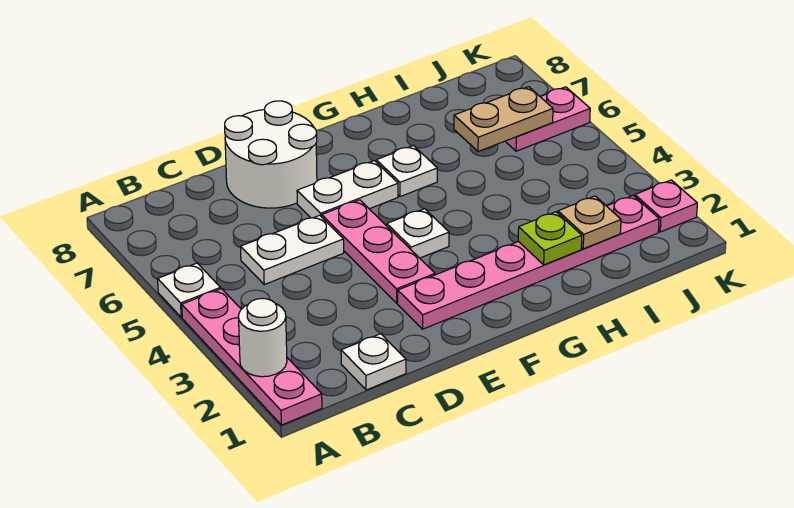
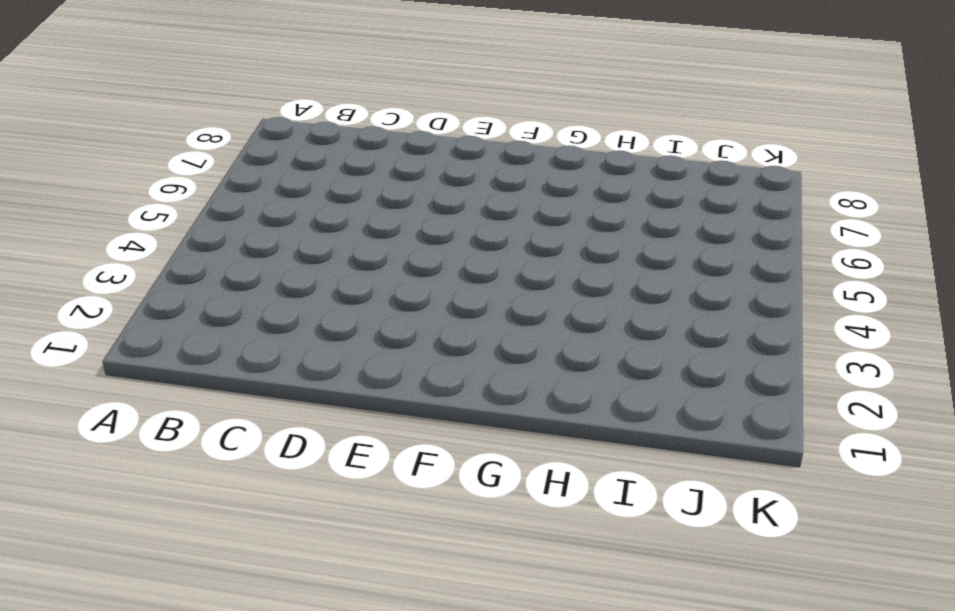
none -> pink plate A1:A4 level 1
none -> white plate A5 level 1
none -> white plate C1 level 1

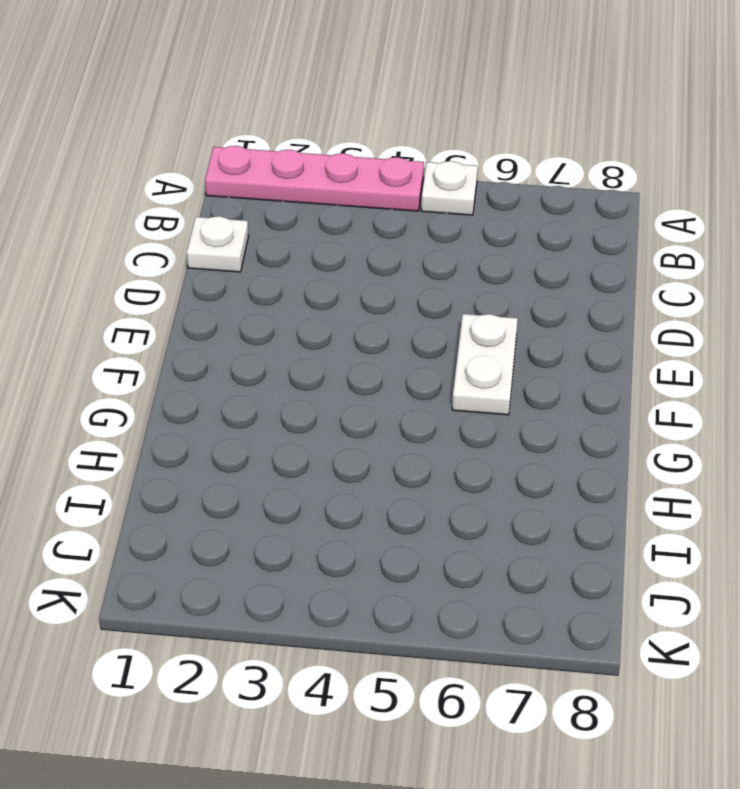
none -> white plate C5:D5 level 1
none -> white round brick D7:E8 level 1
none -> pink plate E2:J2 level 1

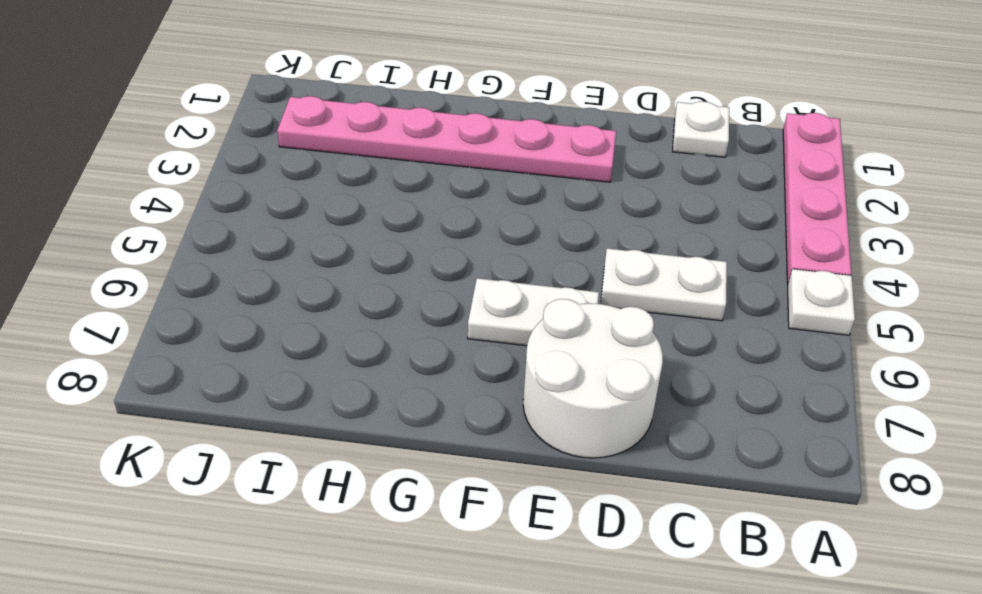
none -> pink plate E3:E5 level 1
none -> white plate F4 level 1
none -> white plate G6 level 1

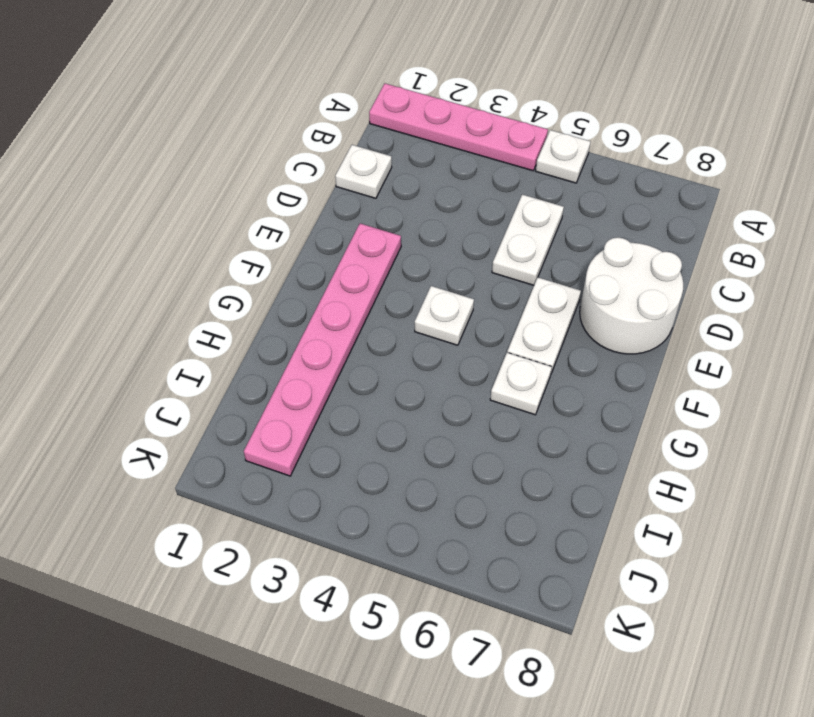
none -> pink plate E3:E5 level 1
none -> pink plate J6:K6 level 1
none -> pink plate K2 level 1

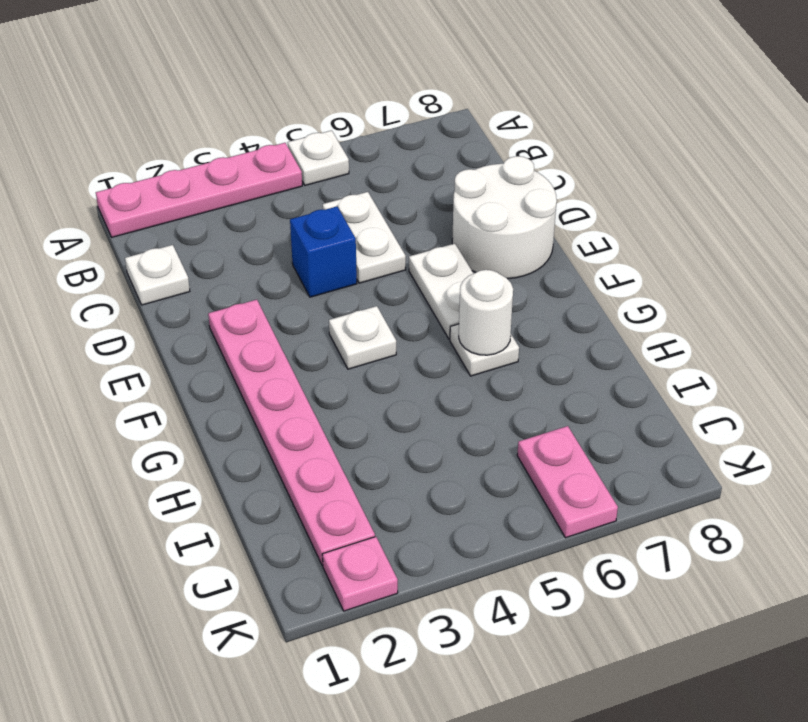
blue brick D4 level 1 -> none
white round brick G6 level 2 -> white round brick A2 level 2
none -> pink plate E3:E5 level 1
none -> lime plate H2 level 2
none -> tan plate I2 level 2

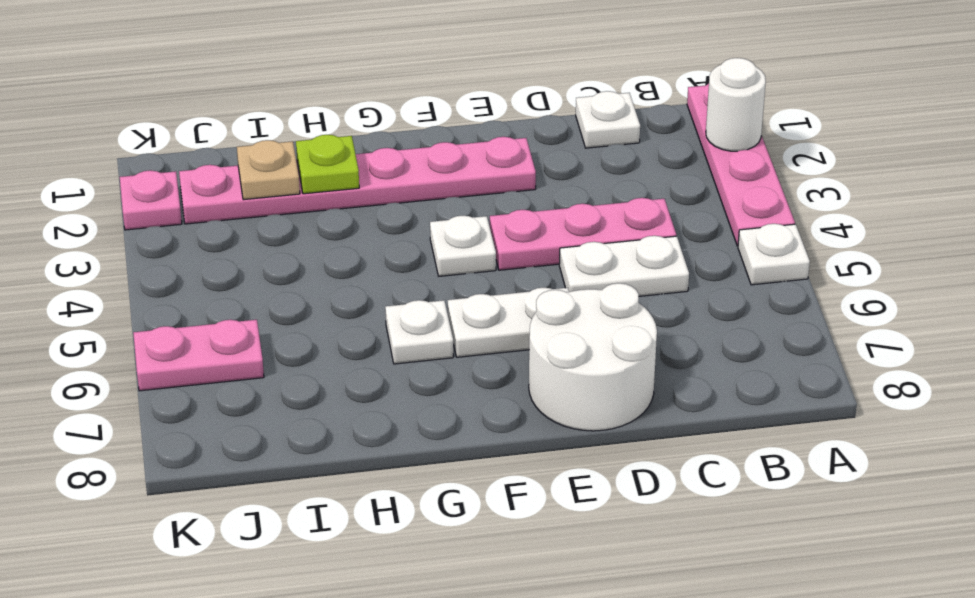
pink plate C4:E4 level 1 -> pink plate E3:E5 level 1
none -> tan plate I6:J6 level 2

